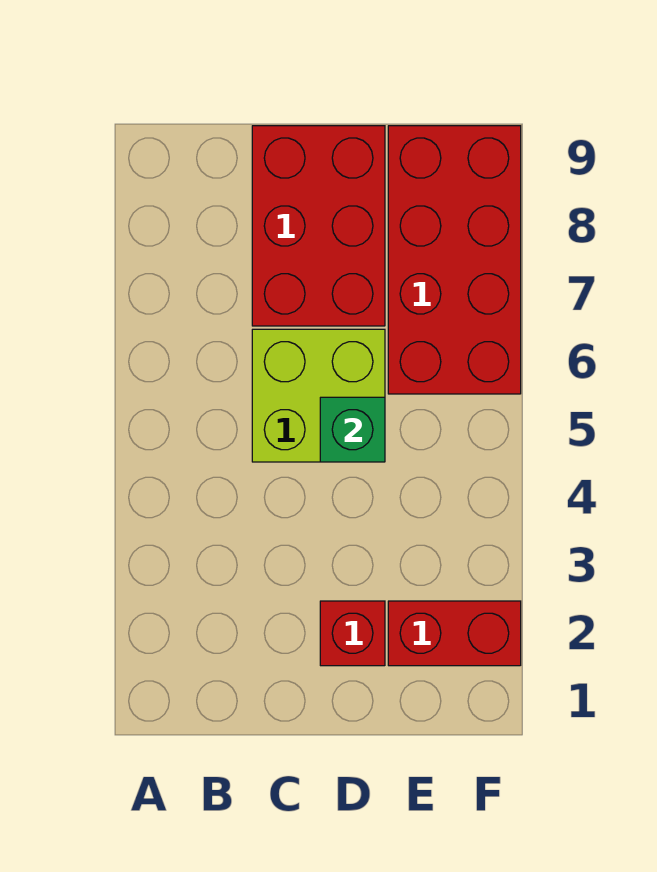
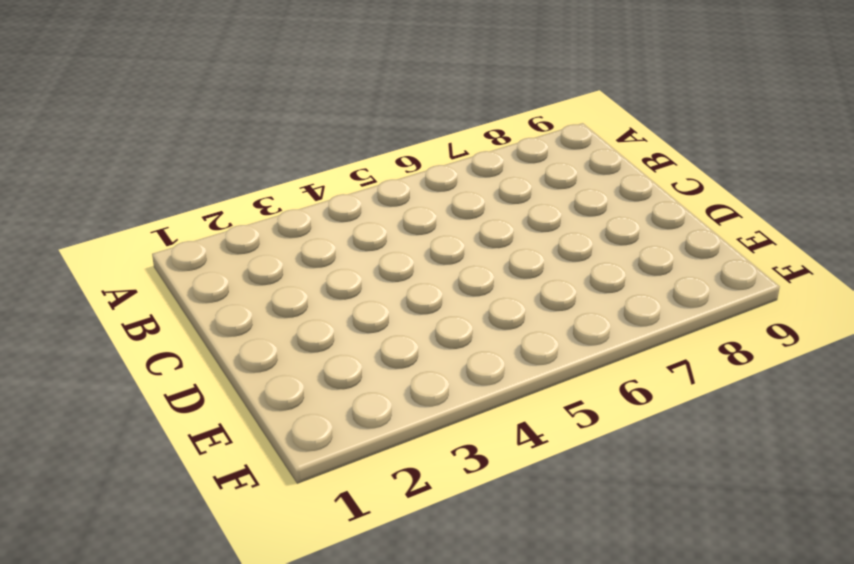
none -> lime brick C5:D6 level 1
none -> red brick C7:D9 level 1

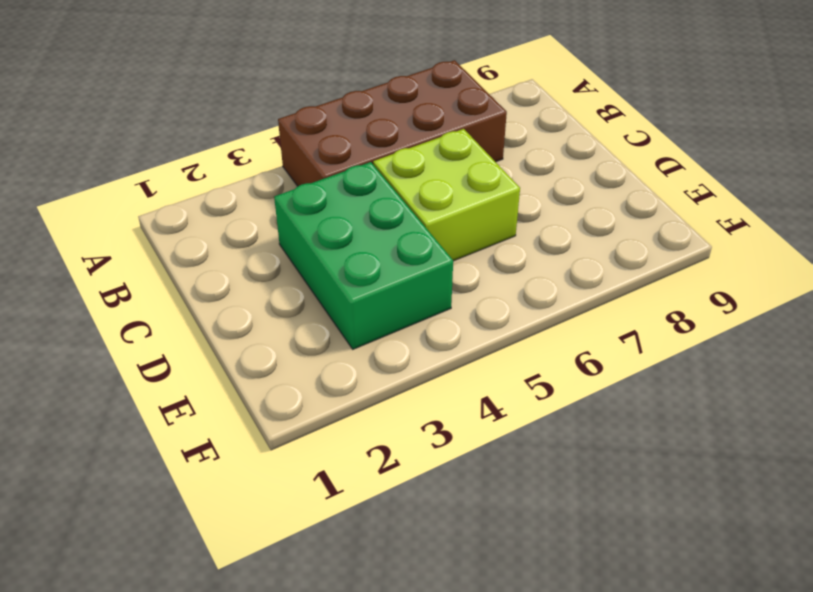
brown brick A4:B7 level 1 -> none
green brick C3:E4 level 1 -> none
none -> red brick C7:D9 level 1
none -> red brick D2 level 1

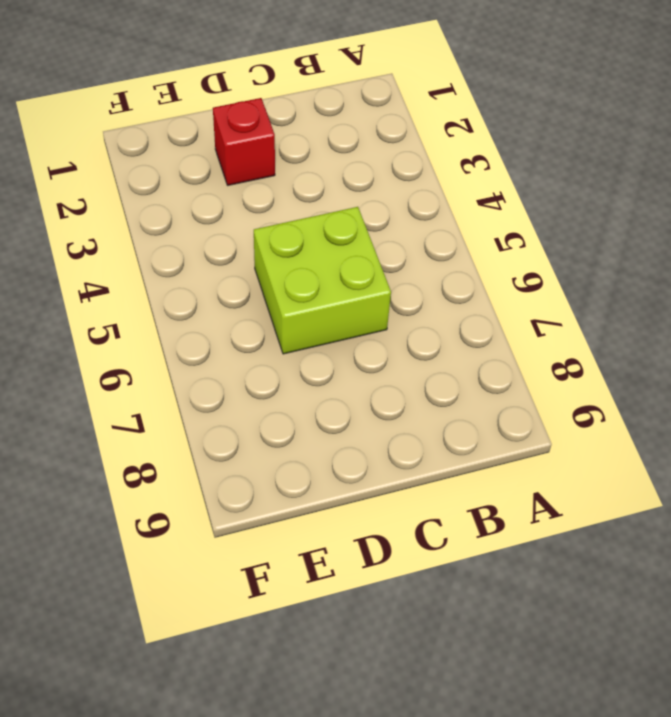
none -> red brick C7:D9 level 1
none -> red brick E2:F2 level 1

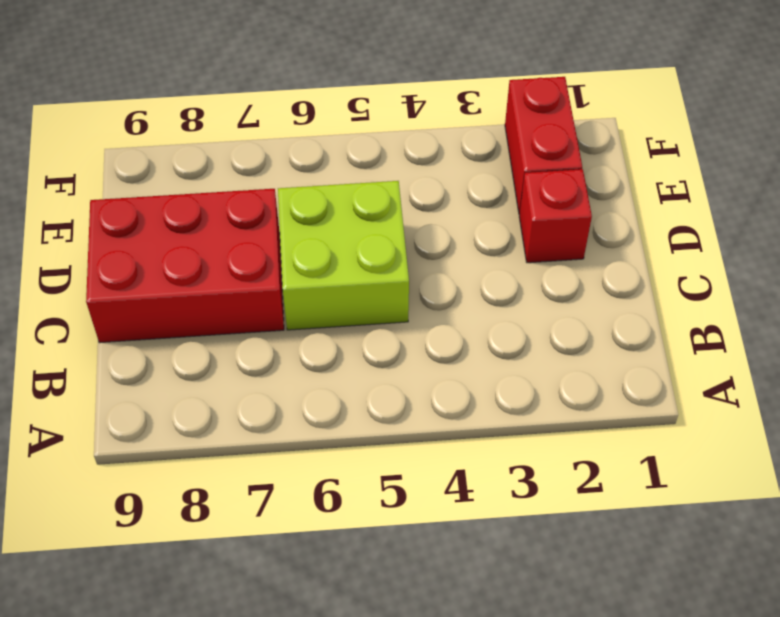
none -> red brick E6:F9 level 1
none -> green brick D5 level 2

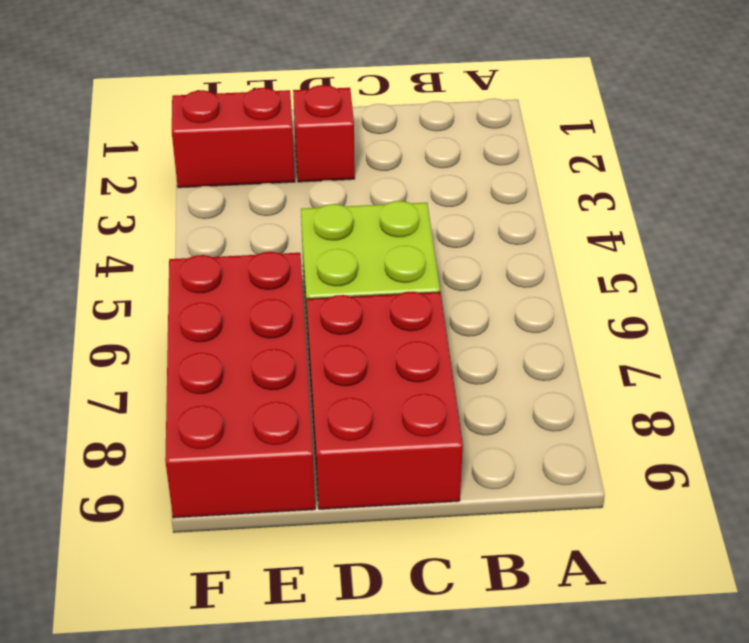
none -> green brick D5 level 2

